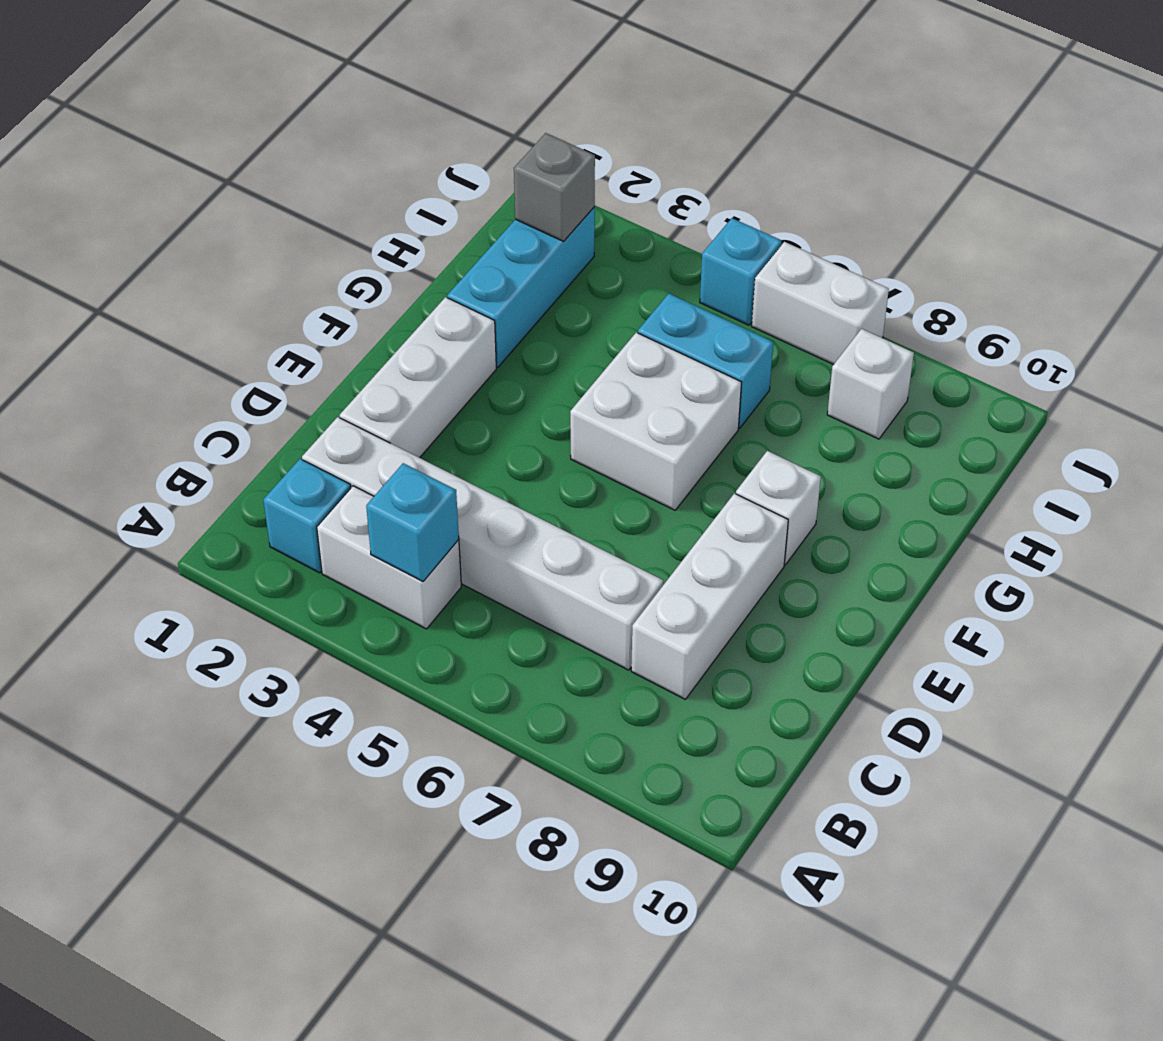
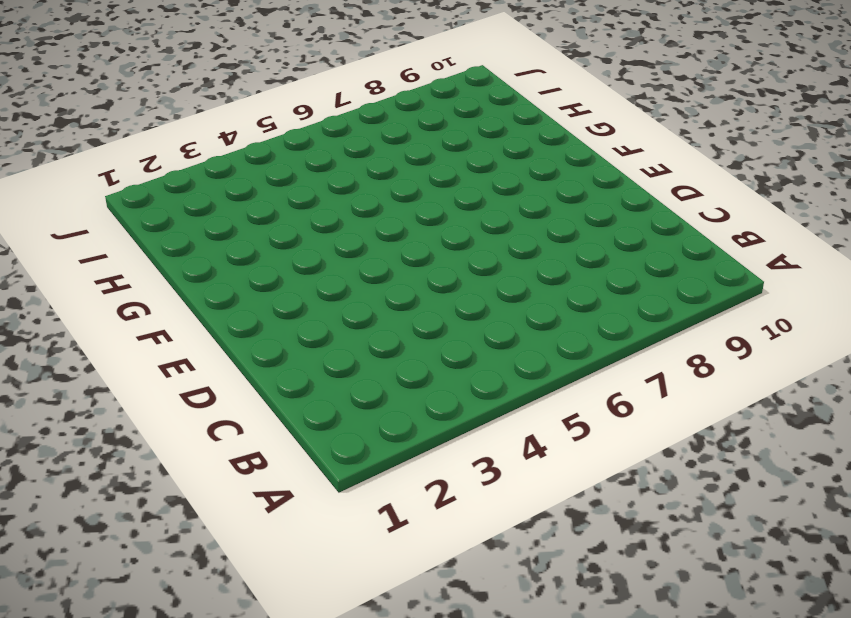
none -> cyan brick B2 level 1
none -> white brick B3:B4 level 1
none -> white brick C2:C7 level 1

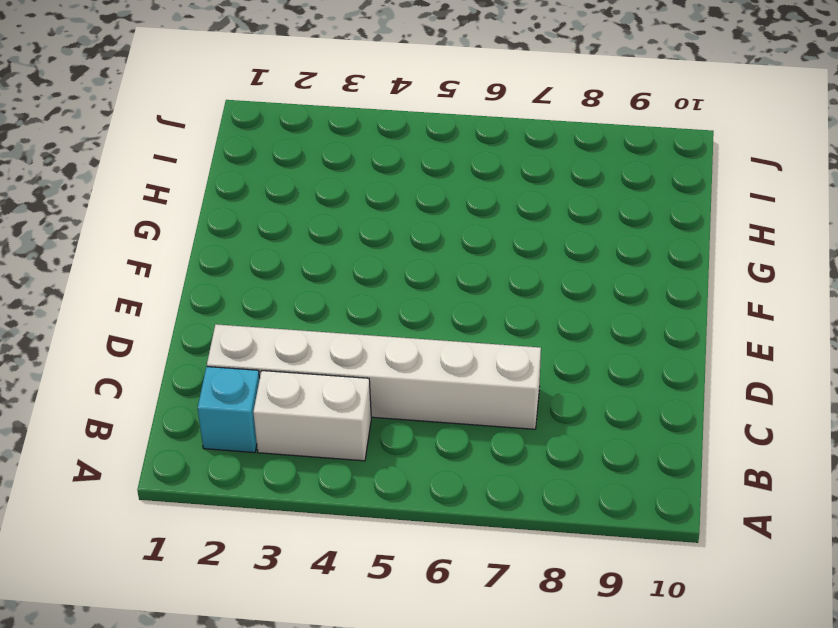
none -> white brick C8:E8 level 1
none -> white brick D2:F2 level 1
none -> white brick F5:G6 level 1

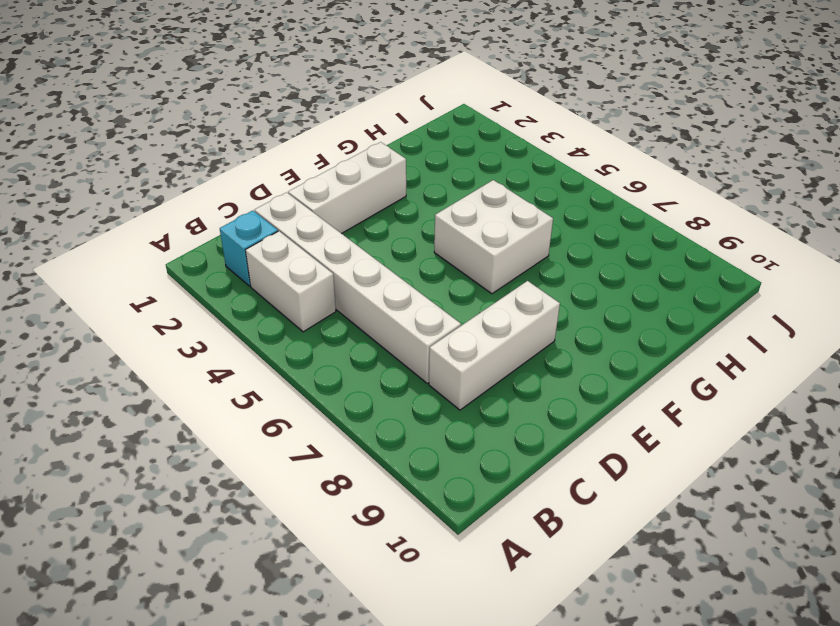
none -> white brick F8 level 1
none -> cyan brick G2:I2 level 1
none -> cyan brick H5:H6 level 1

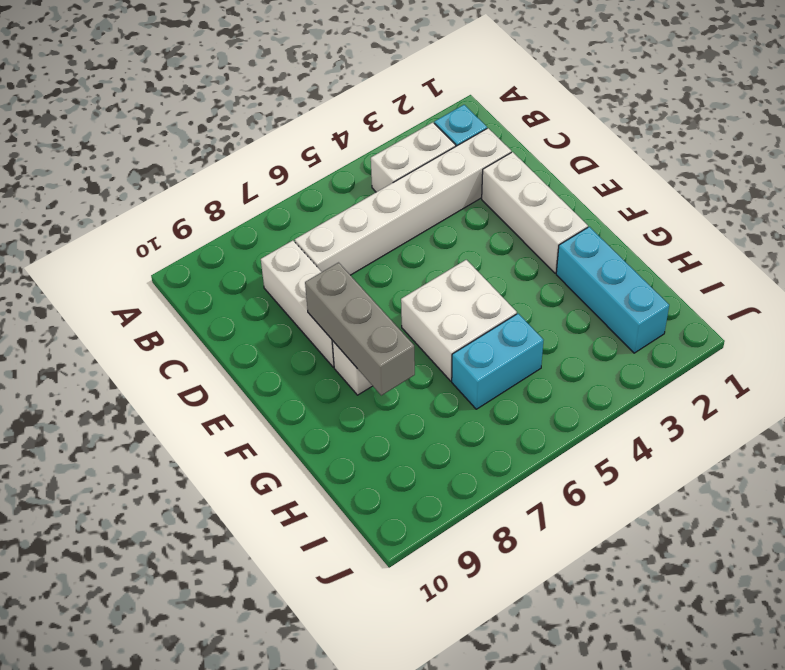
grey brick E8:G8 level 2 -> none
none -> white brick I8 level 1
none -> cyan brick J5 level 1
none -> white brick J6:J7 level 1

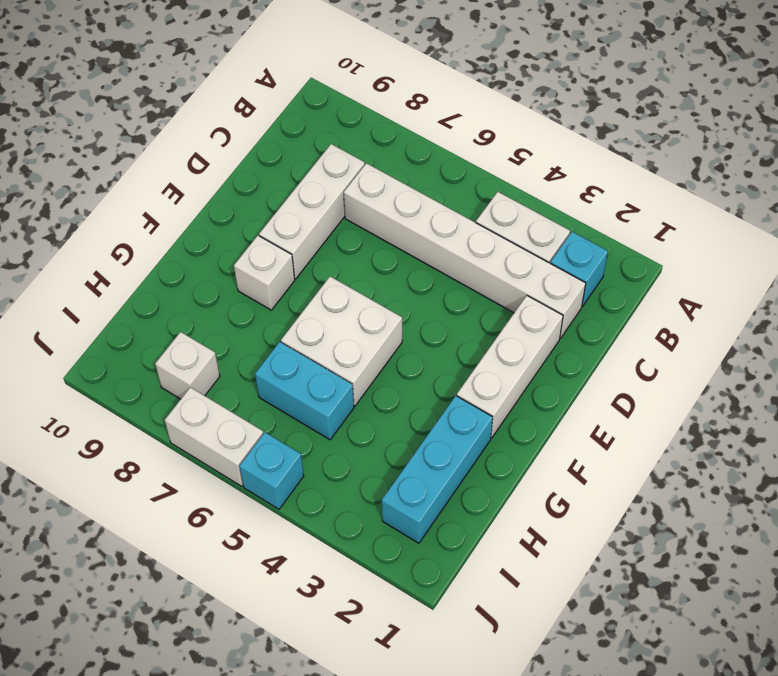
none -> cyan brick B4 level 2
none -> grey brick I2 level 2

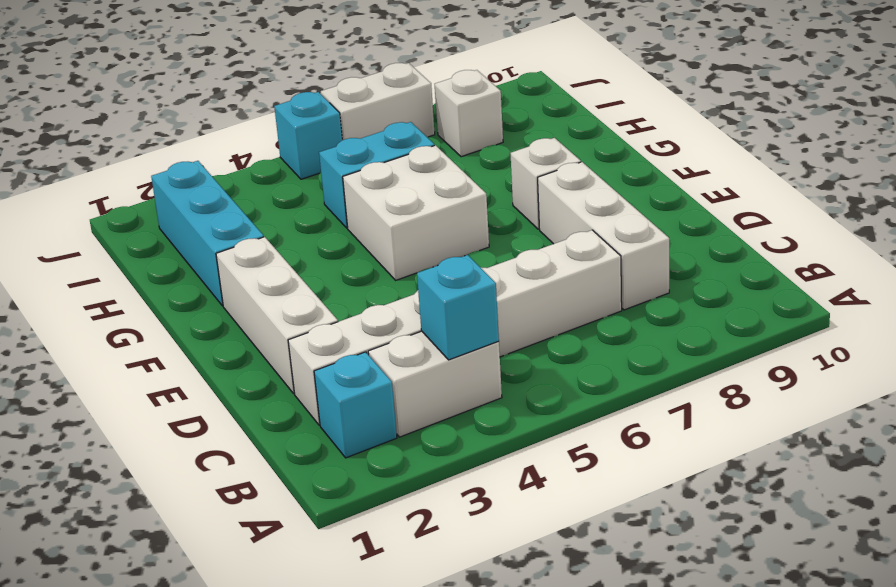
none -> grey brick I2 level 2

